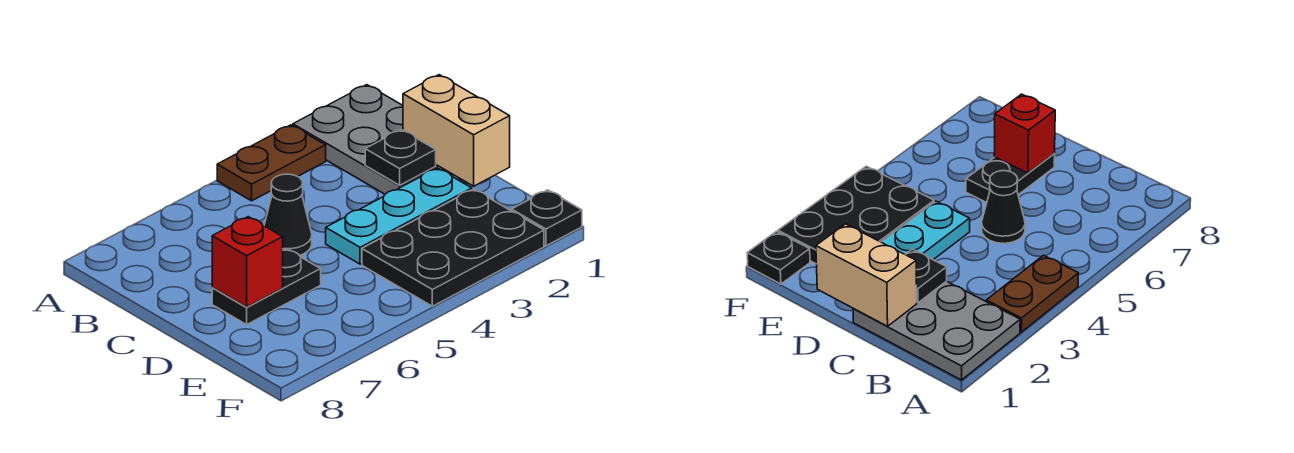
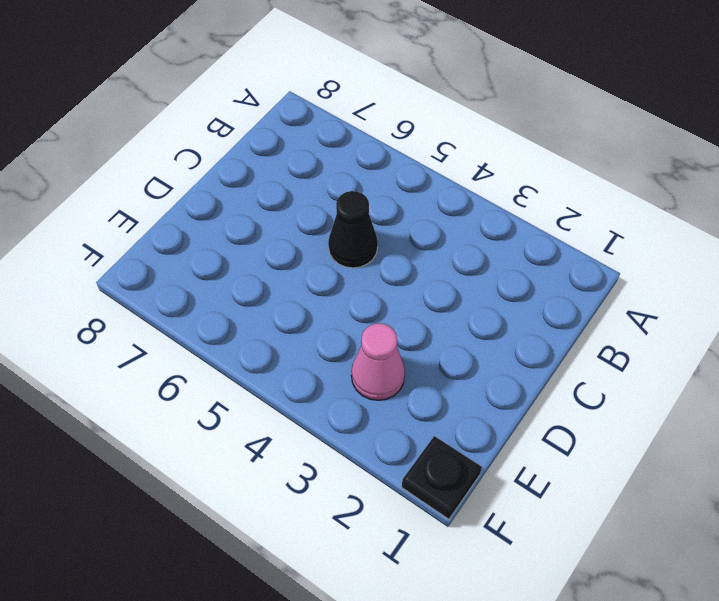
pink cone E3 level 1 -> black plate E2:F4 level 1
none -> grey plate A1:C2 level 1
none -> brown plate A3:A4 level 1

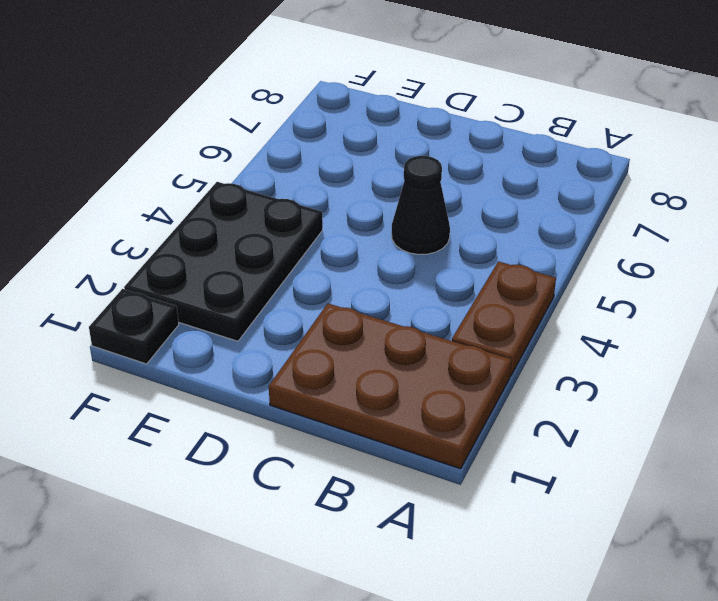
brown plate A1:C2 level 1 -> grey plate A1:C2 level 1
none -> cyan plate D2:D4 level 1
none -> black plate D6:D7 level 1

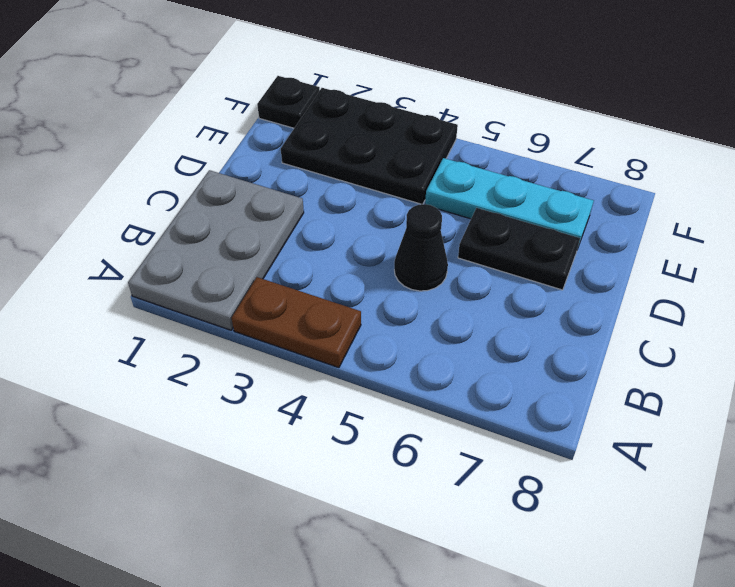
cyan plate E5:E7 level 1 -> cyan plate D2:D4 level 1
none -> tan brick C1:D1 level 2
none -> black plate C2 level 2

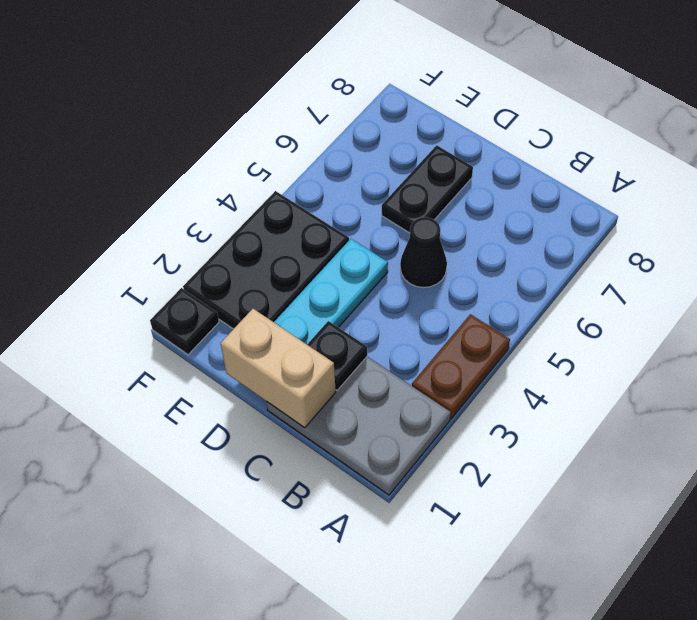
none -> red brick D7 level 2

